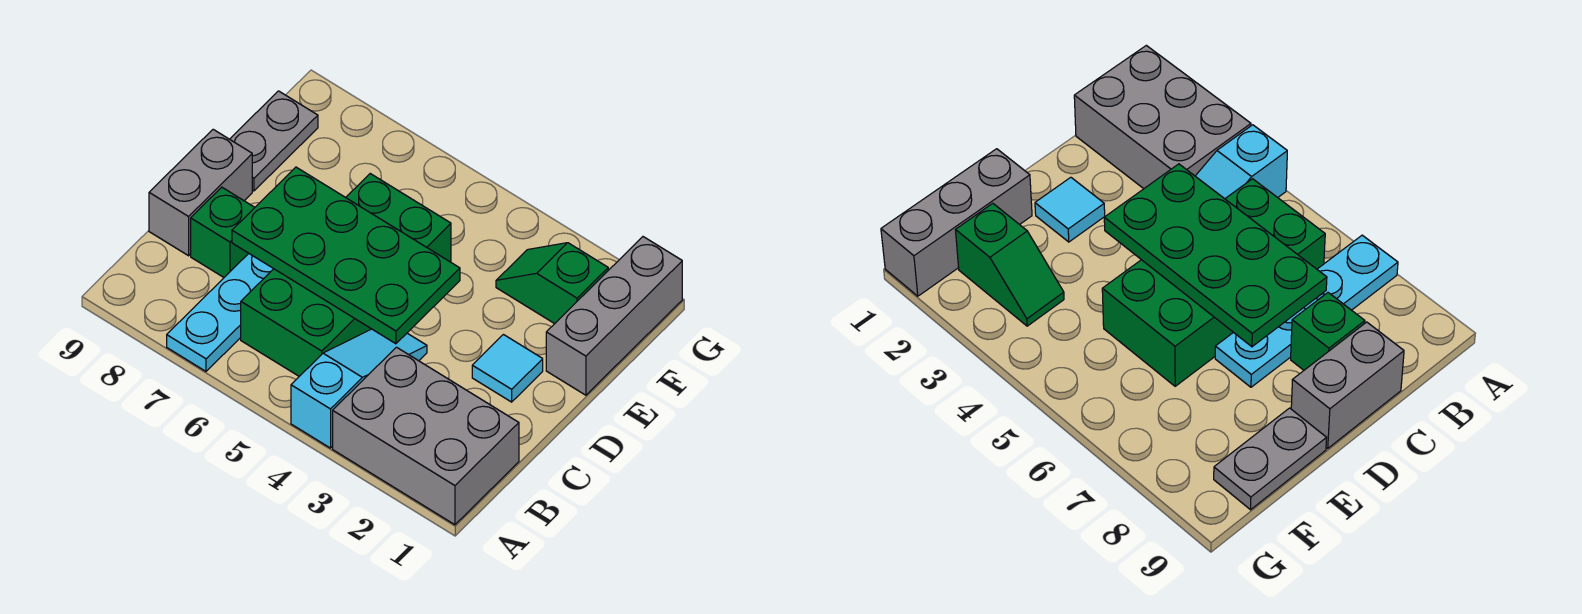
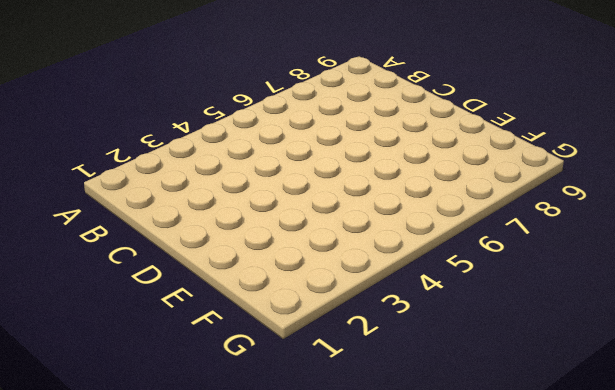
none -> grey brick A1:B3 level 1
none -> cyan slope A4:C4 level 1 top A

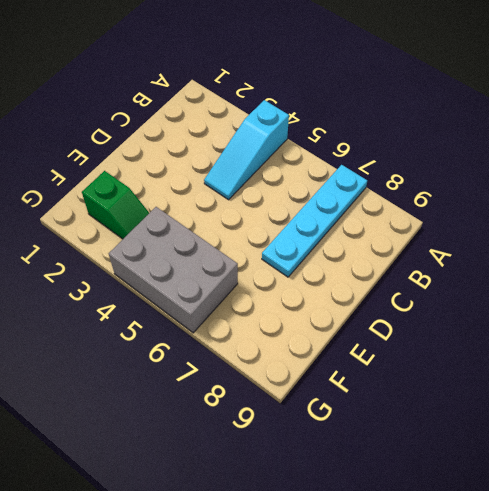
grey brick F4:G6 level 1 -> grey brick A1:B3 level 1
none -> green brick B5:E6 level 1
none -> green brick C8 level 1

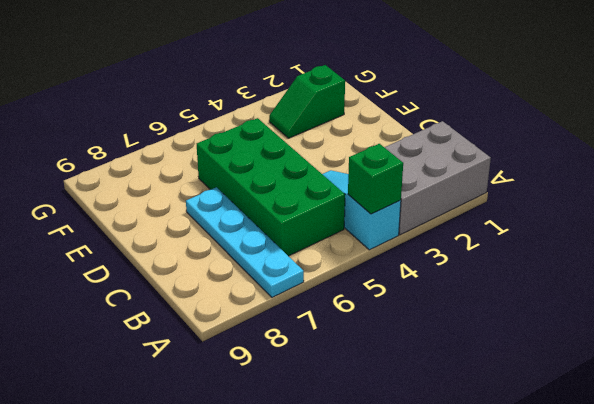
green brick A4 level 2 -> green brick C8 level 1
none -> grey brick C9:D9 level 1
none -> cyan tile D2 level 1

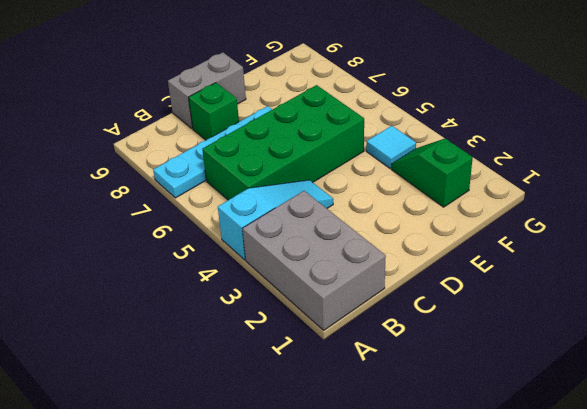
cyan tile F4 level 1 -> cyan tile D2 level 1
none -> grey brick E1:G1 level 1
none -> grey plate E9:F9 level 1

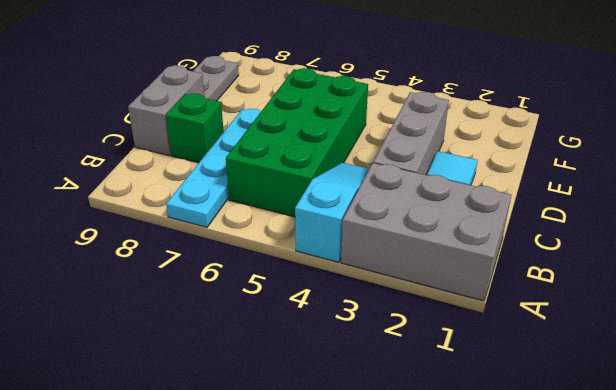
grey brick C3:E3 level 1 -> grey brick E1:G1 level 1
none -> green slope F2:F3 level 1 top 2
none -> green plate C4:D7 level 2

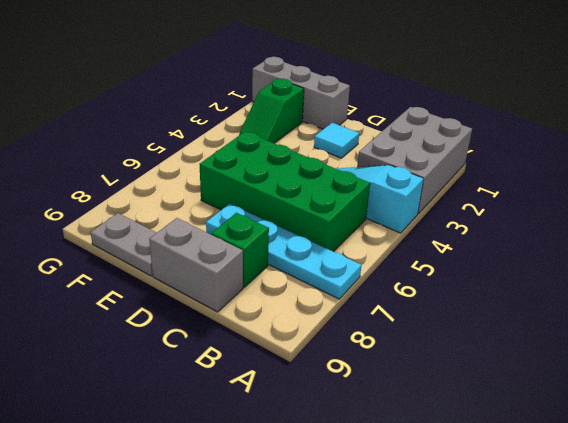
none -> green plate C4:D7 level 2

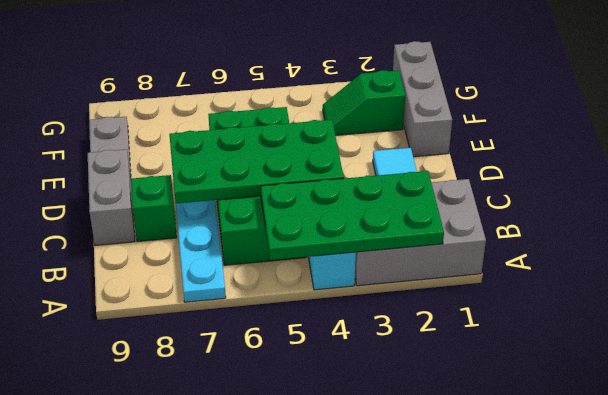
green plate A2:B5 level 2 -> none

